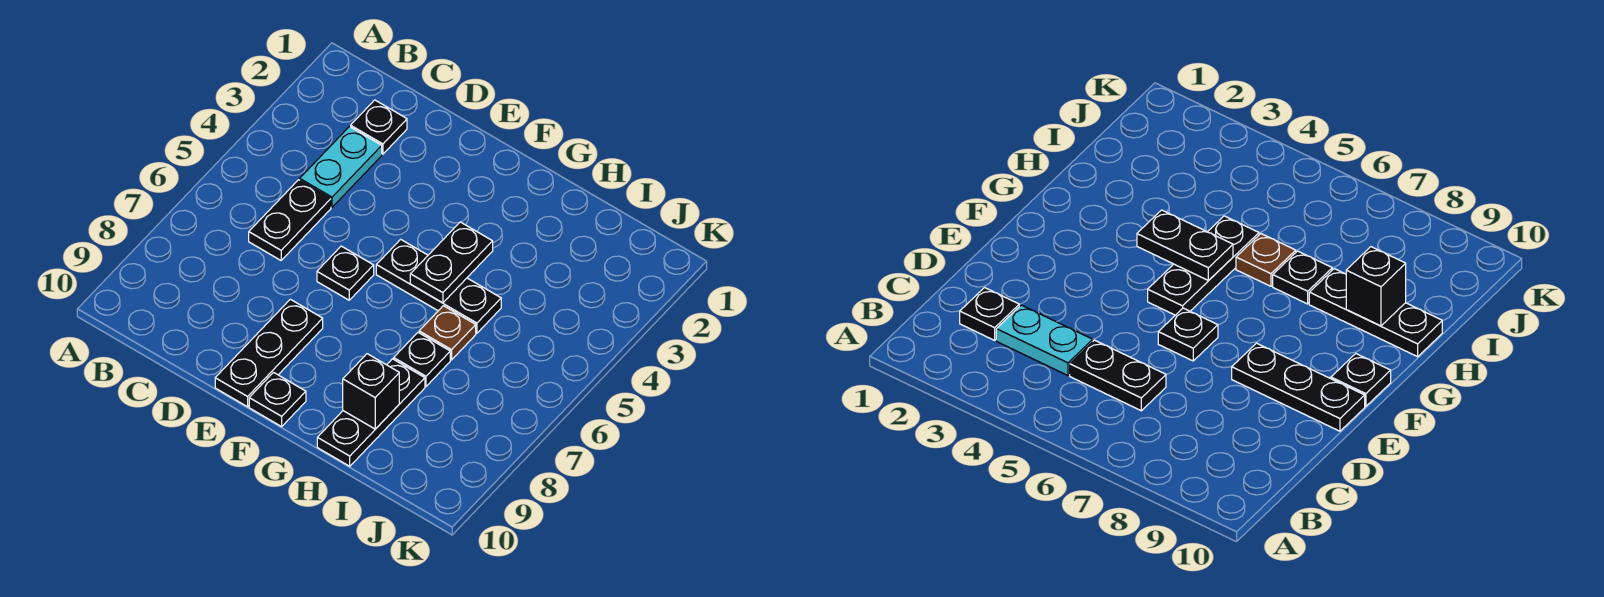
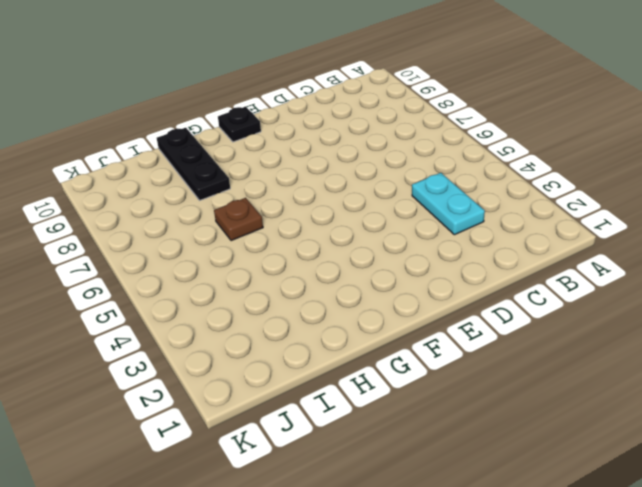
none -> black plate C2 level 1
none -> black plate C5:C6 level 1
none -> black plate E6 level 1

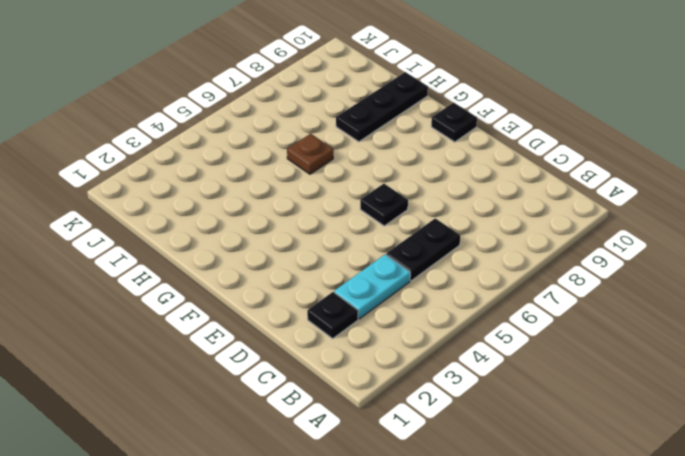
none -> black plate E8:E10 level 1
none -> black plate F5:H5 level 1
none -> black plate H7 level 1

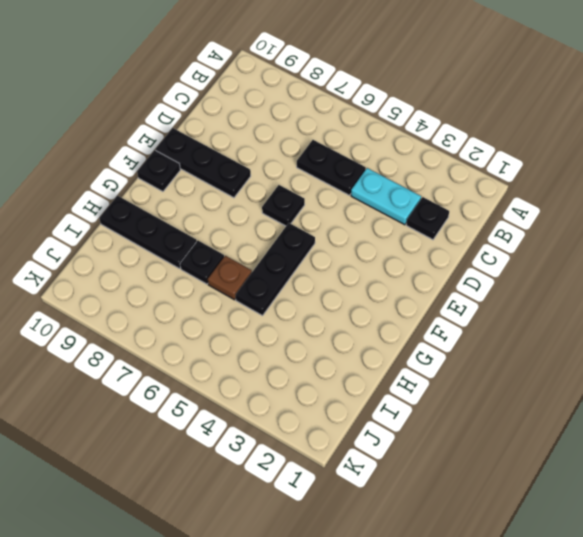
none -> black plate G4:G5 level 2
none -> black brick H9 level 2

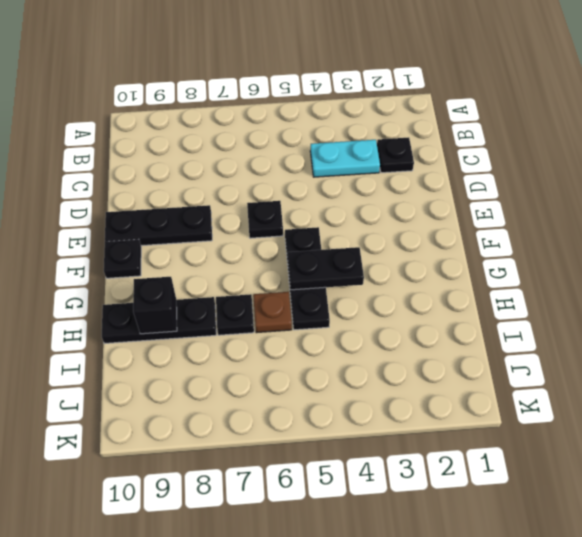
none -> black plate C5:C6 level 1

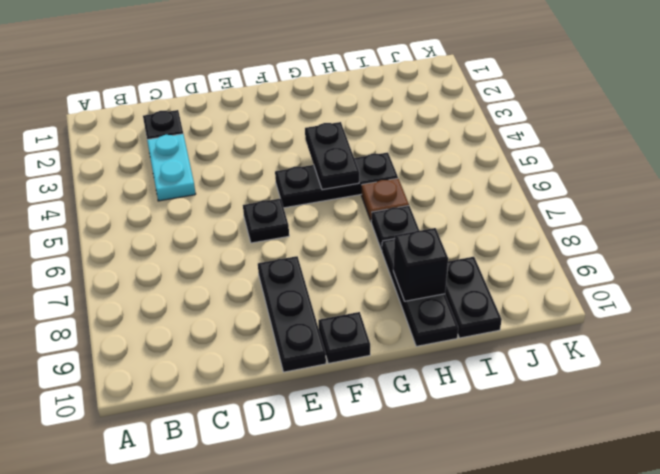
black plate I9:I10 level 1 -> black plate C5:C6 level 1

